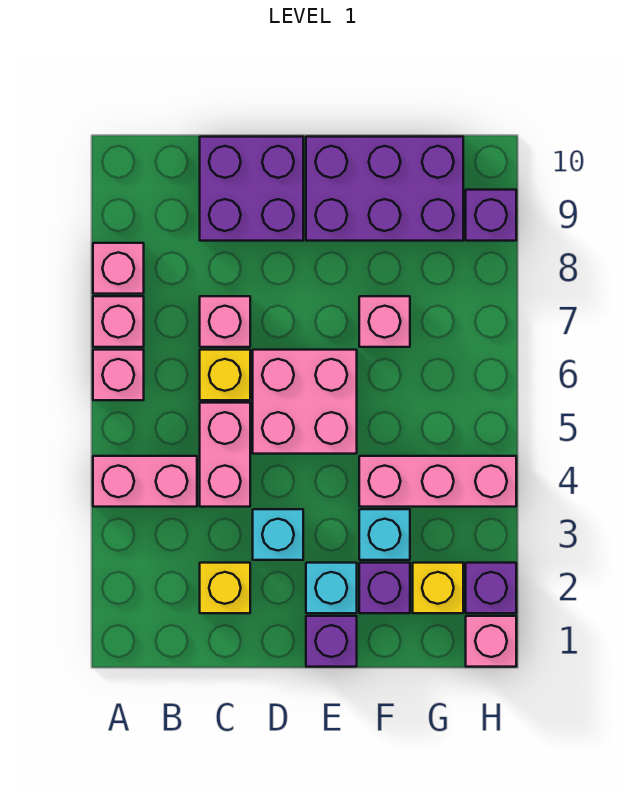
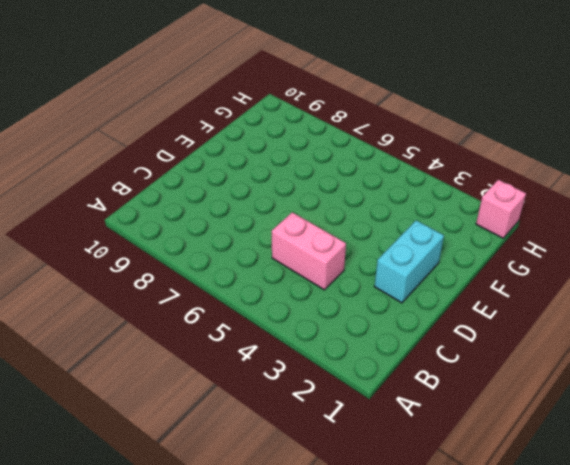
cyan brick D2:E2 level 1 -> cyan brick E2 level 1
none -> pink brick A4:B4 level 1
none -> pink brick A6 level 1
none -> pink brick A7 level 1

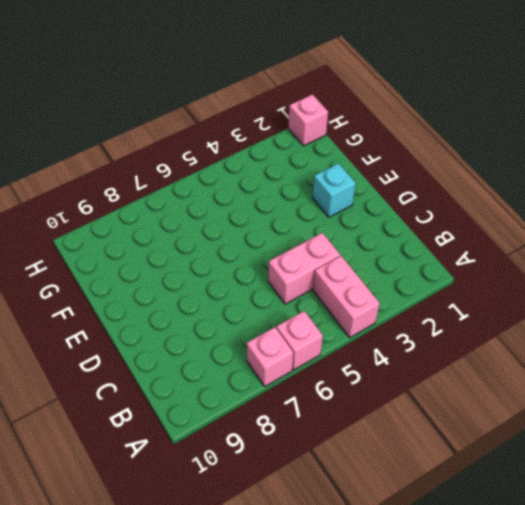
none -> pink brick A8 level 1
none -> yellow brick C2 level 1
none -> yellow brick C6 level 1

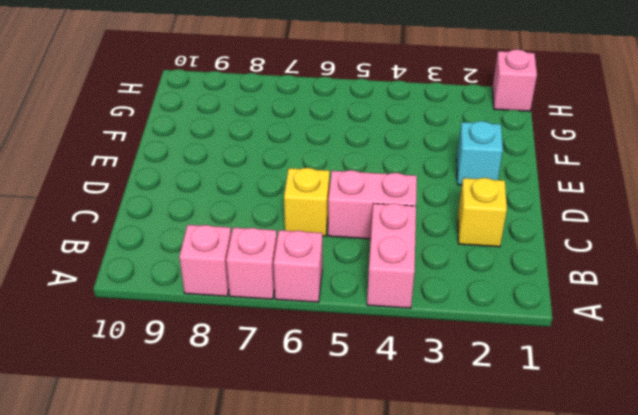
none -> pink brick C7 level 1
none -> purple brick C9:D10 level 1
none -> cyan brick D3 level 1

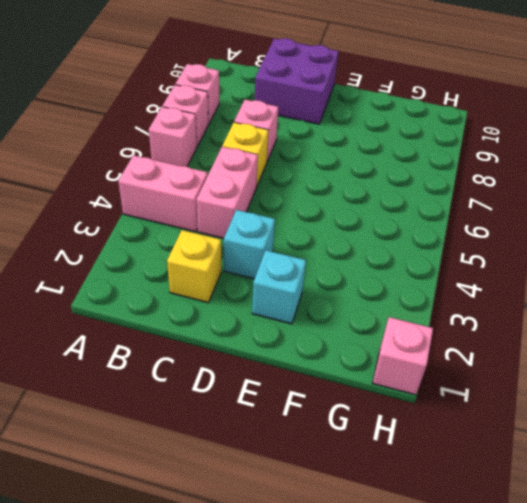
none -> pink brick D5:E6 level 1
none -> purple brick E1 level 1
none -> purple brick E9:G10 level 1

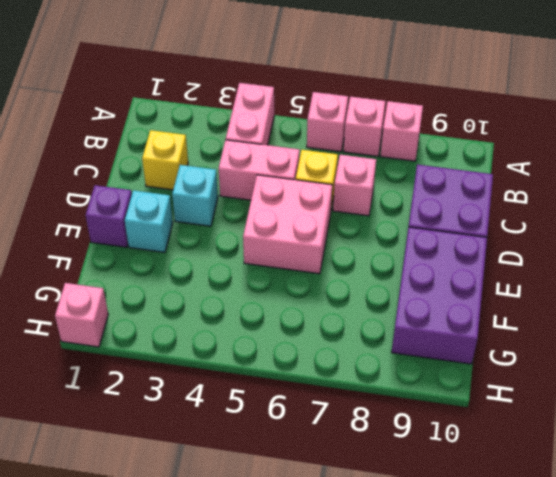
none -> purple brick F2 level 1
none -> cyan brick F3 level 1
none -> pink brick F4:H4 level 1

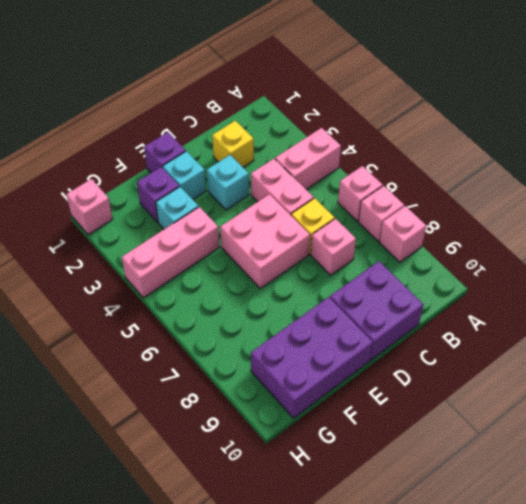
none -> pink brick F7 level 1
none -> yellow brick G2 level 1
none -> purple brick H2 level 1

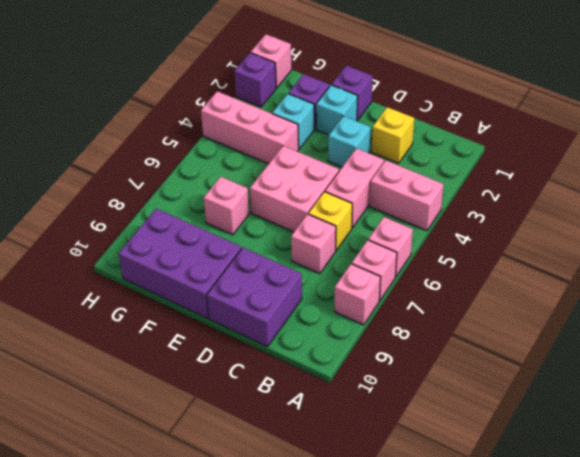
none -> yellow brick G2 level 1
none -> purple brick H9 level 1

